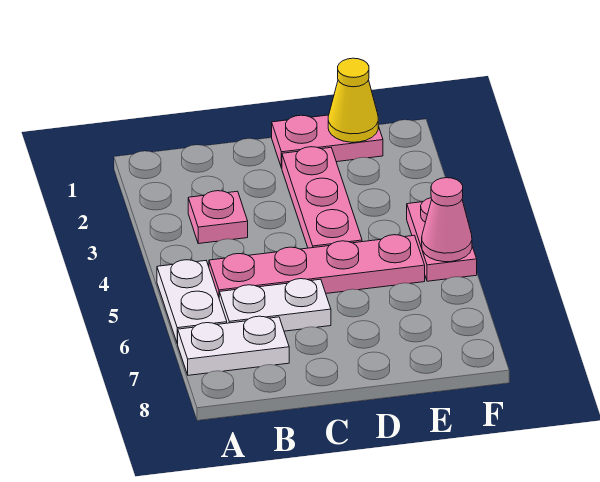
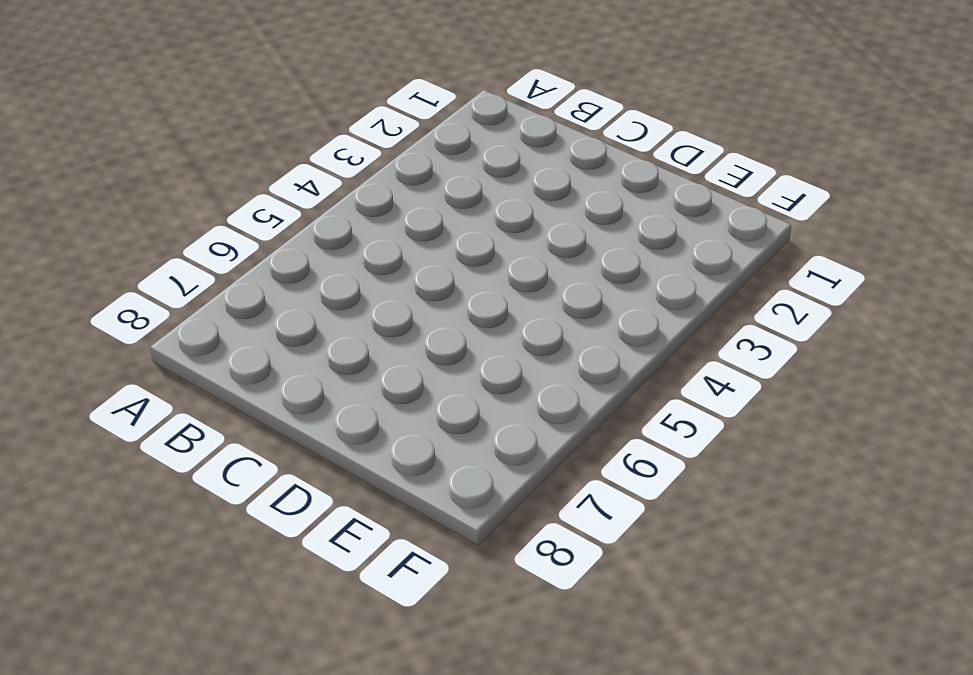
none -> white plate A5:A6 level 1
none -> white plate A7:B7 level 1

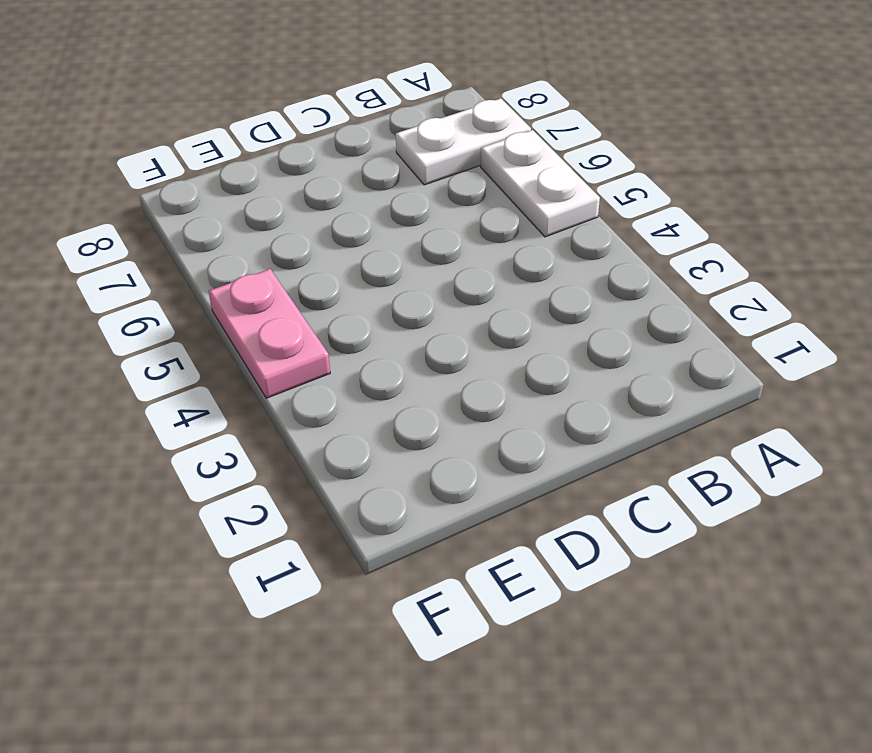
none -> pink plate B3 level 1
none -> pink plate B5:E5 level 1

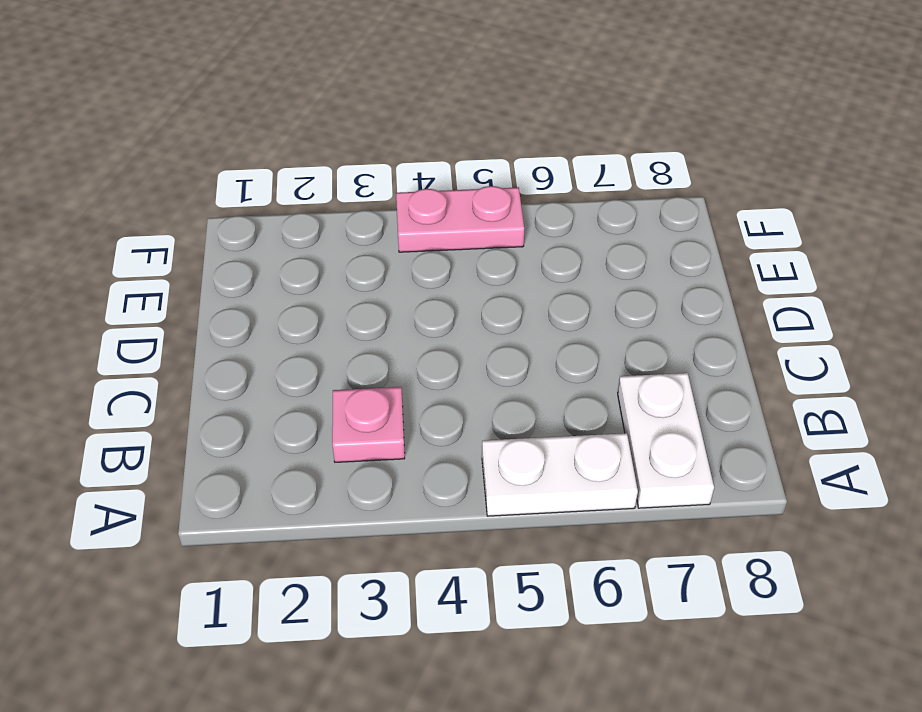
none -> pink plate B5:E5 level 1
none -> white plate B6:C6 level 1

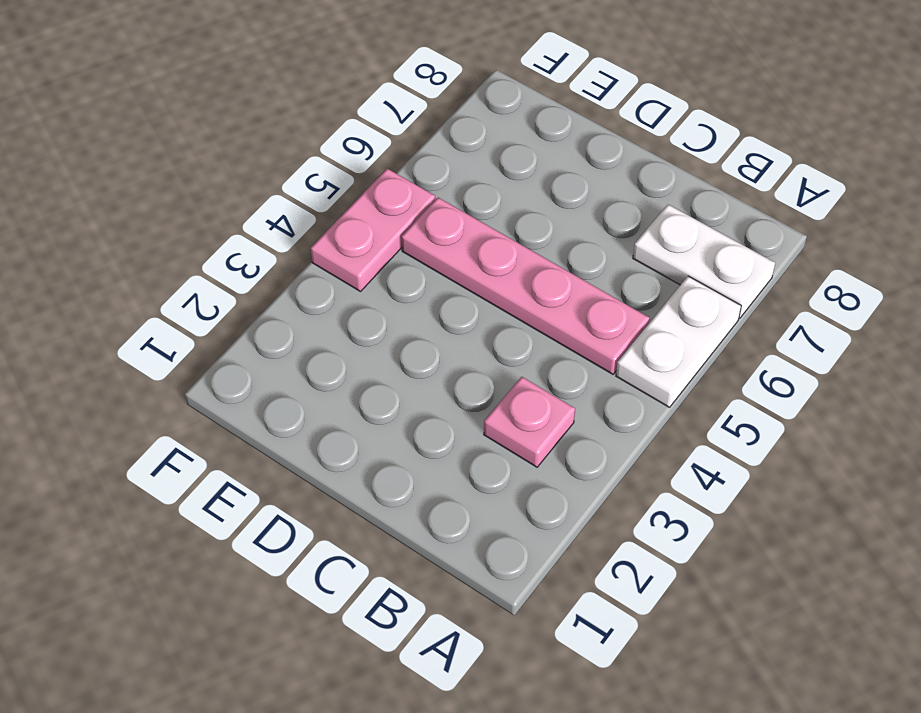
none -> white plate B6:C6 level 1
none -> pink plate D1:E1 level 1

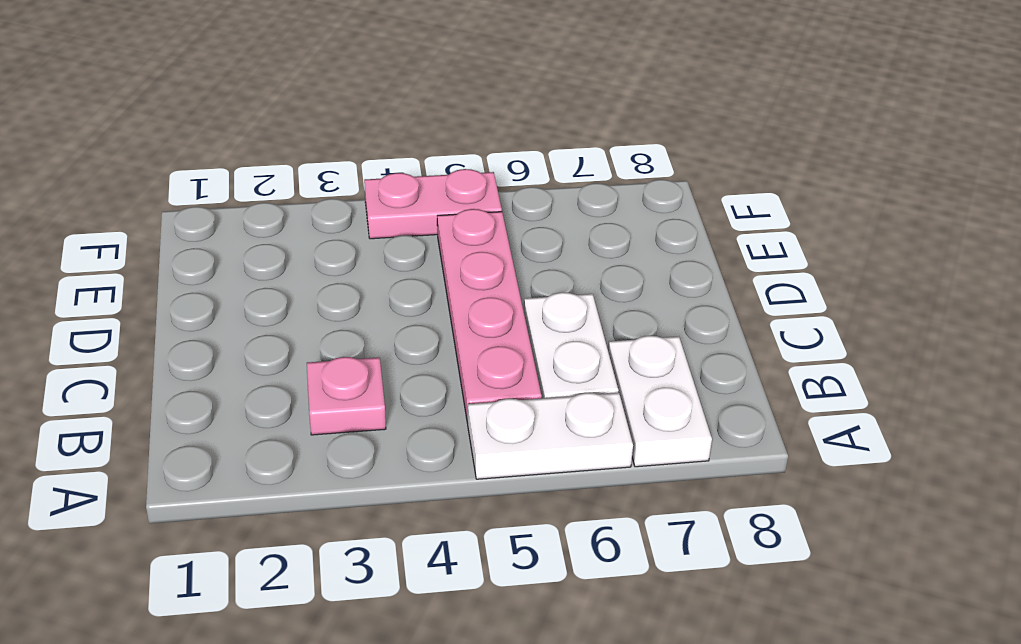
none -> pink plate D1:E1 level 1
none -> pink plate D2:D4 level 1

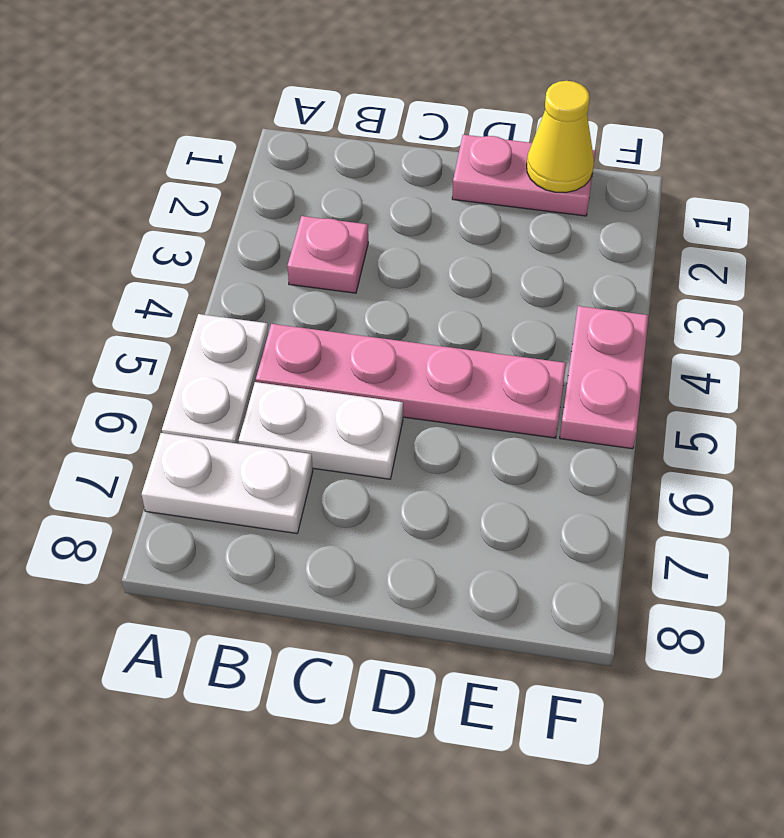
none -> pink plate D2:D4 level 1
none -> pink cone F5 level 2

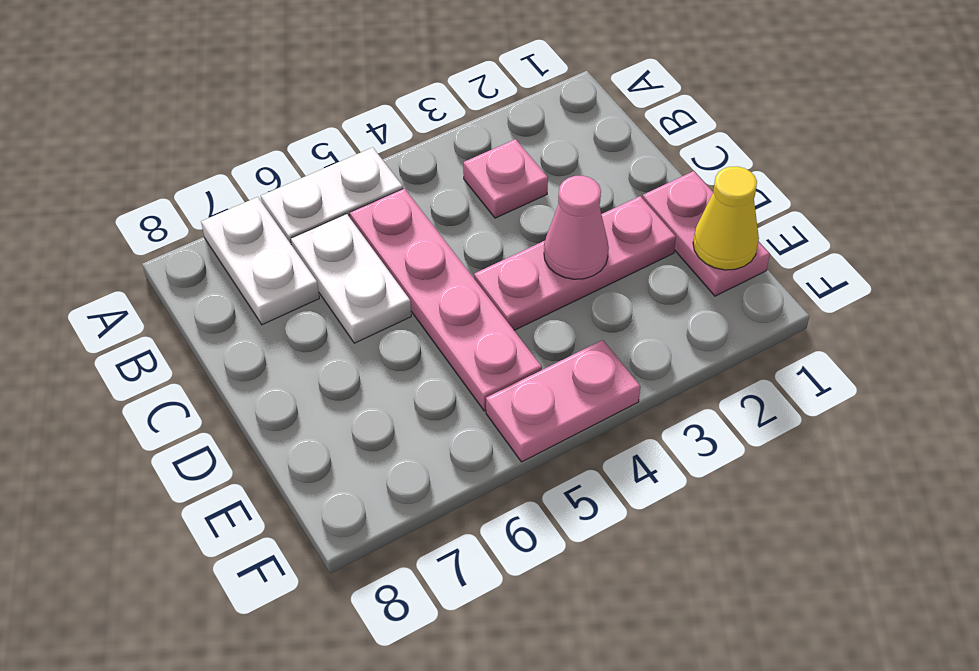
pink cone D3 level 2 -> pink cone F5 level 2

